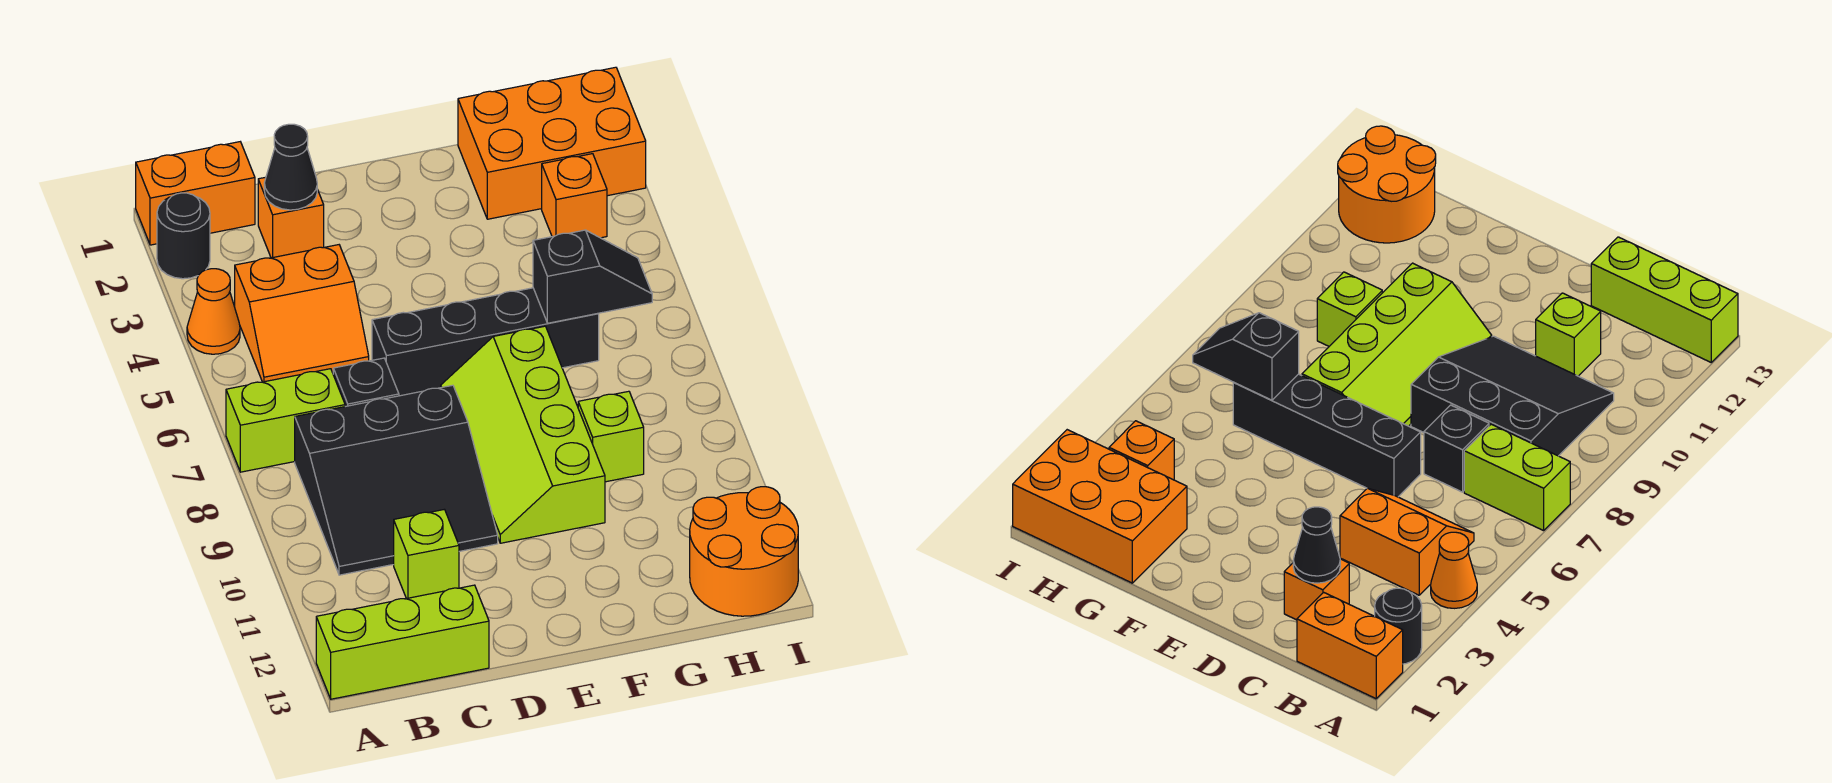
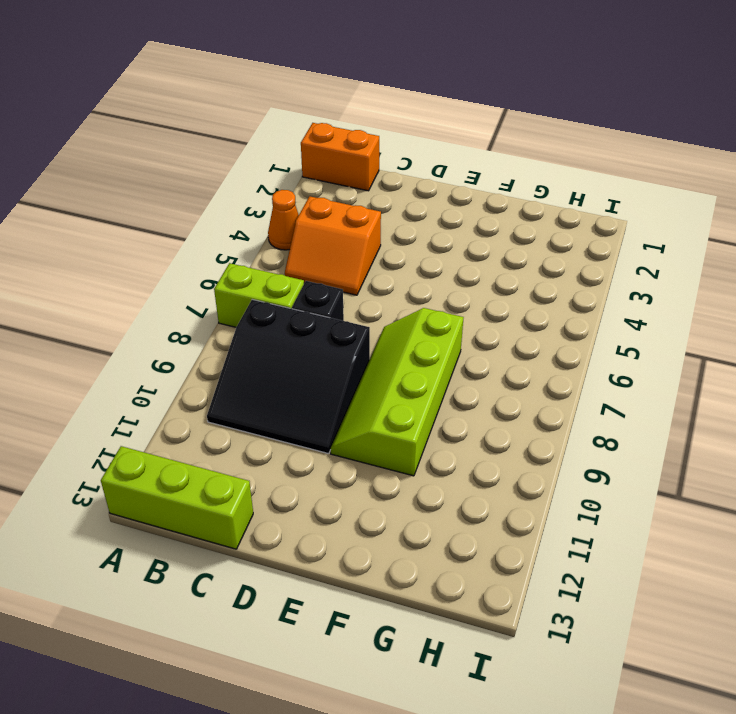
none -> black round brick A2 level 1
none -> orange brick C2 level 1
none -> lime brick C11 level 1

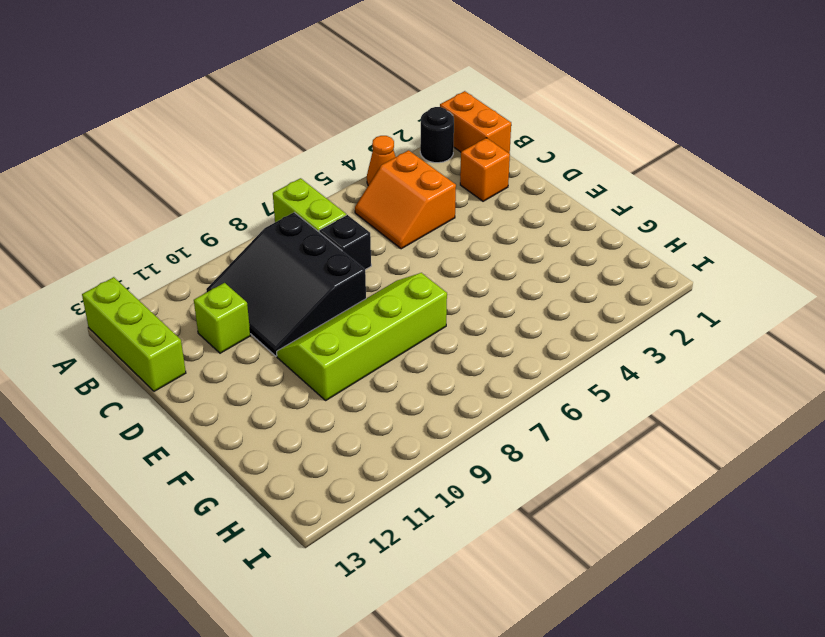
none -> black brick D6:G6 level 1
none -> orange brick G1:I2 level 1
none -> lime brick G9 level 1

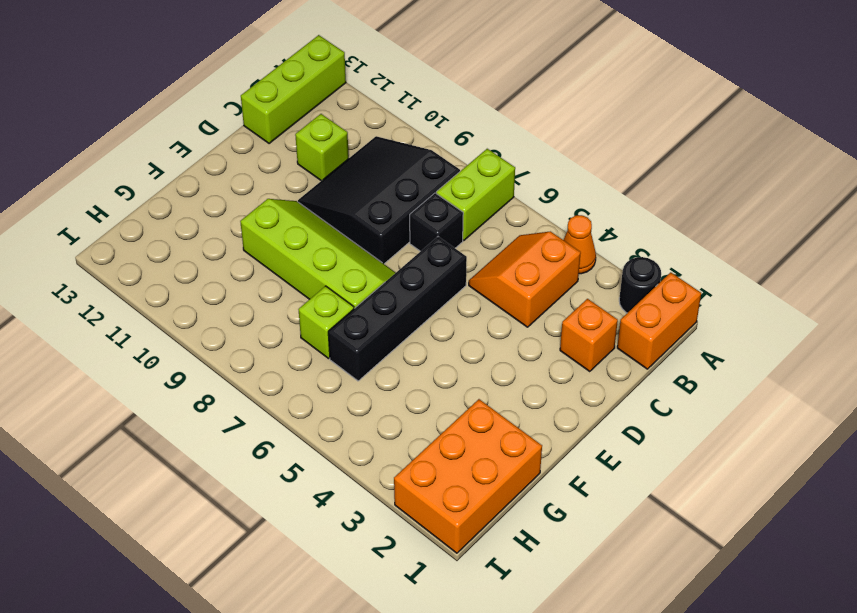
lime brick G7 level 1 -> lime brick G9 level 1
none -> orange brick H3 level 1
none -> orange round brick H12:I13 level 1
none -> black cone C2 level 2

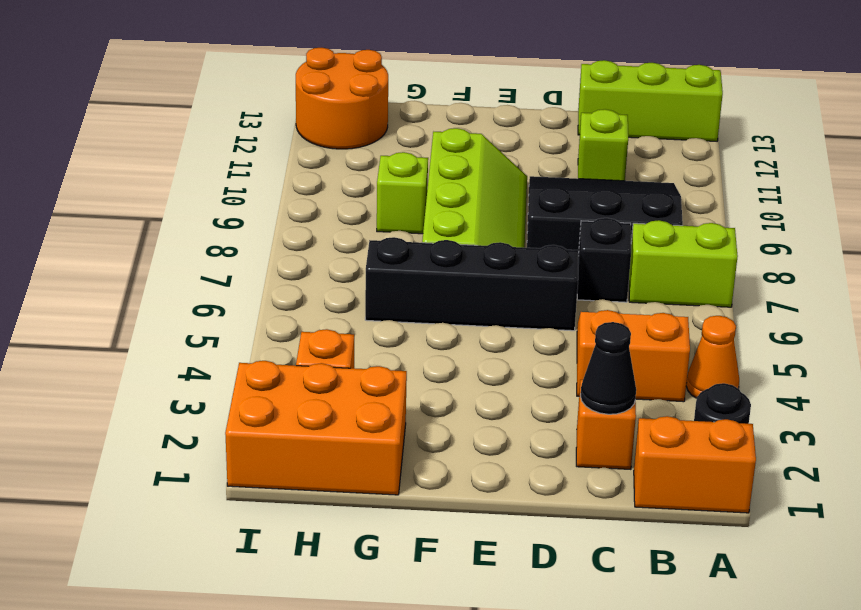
none -> black slope G6:H6 level 2 top G

